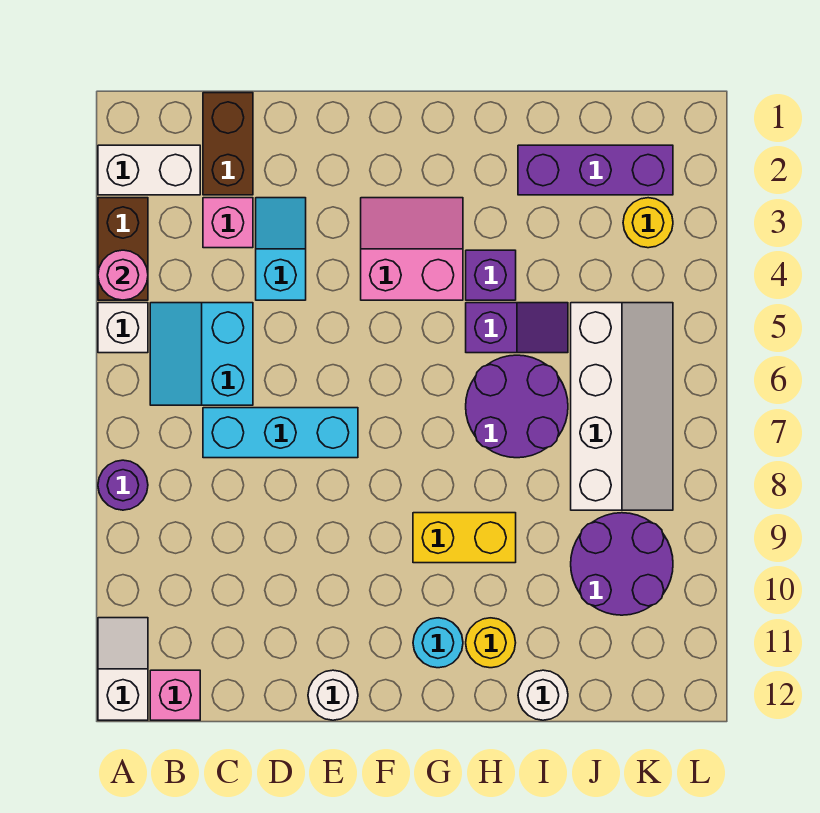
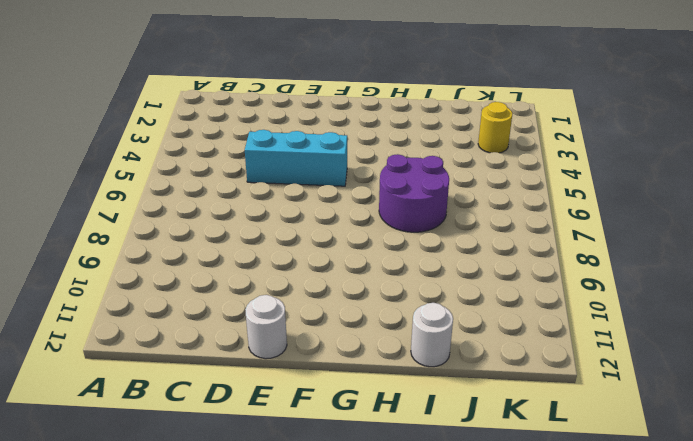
cyan brick D5:F5 level 1 -> cyan brick C7:E7 level 1
none -> white brick A2:B2 level 1
none -> brown brick A3:A4 level 1
none -> white brick A5 level 1

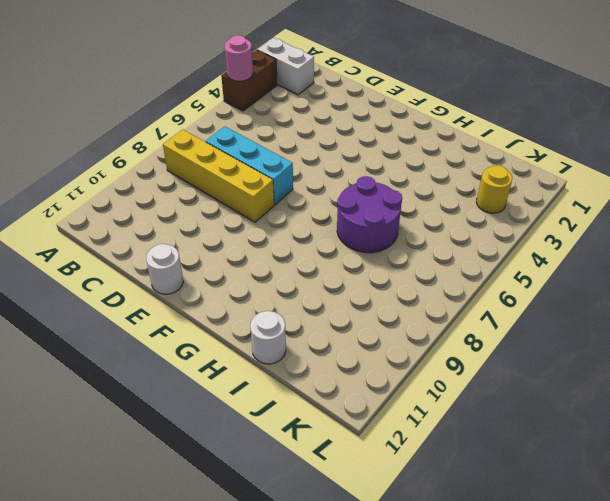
yellow brick B8:E8 level 1 -> none
none -> white brick A5 level 1
none -> purple round brick A8 level 1
none -> white slope A11:A12 level 1 top 12

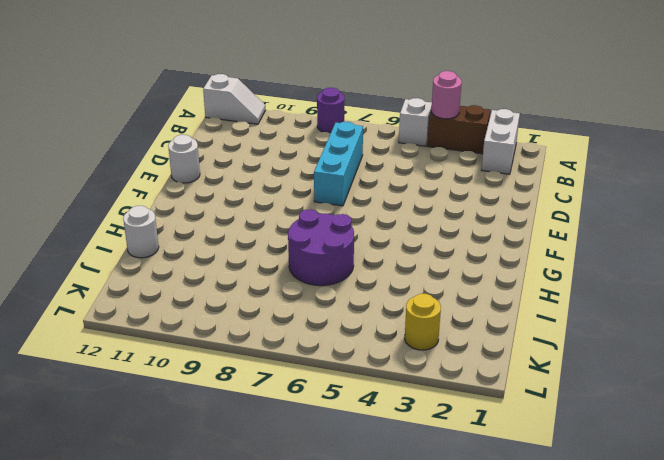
none -> cyan slope B5:C6 level 1 top C
none -> pink brick B12 level 1
none -> brown brick C1:C2 level 1

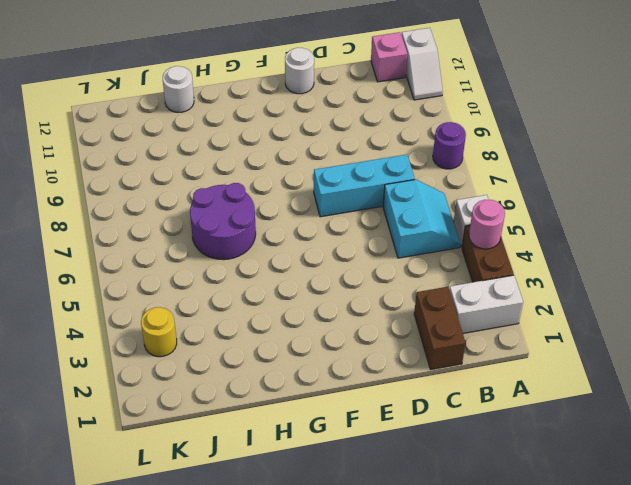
none -> pink brick C3 level 1
none -> cyan slope D3:D4 level 1 top 4
none -> pink slope F3:G4 level 1 top 4

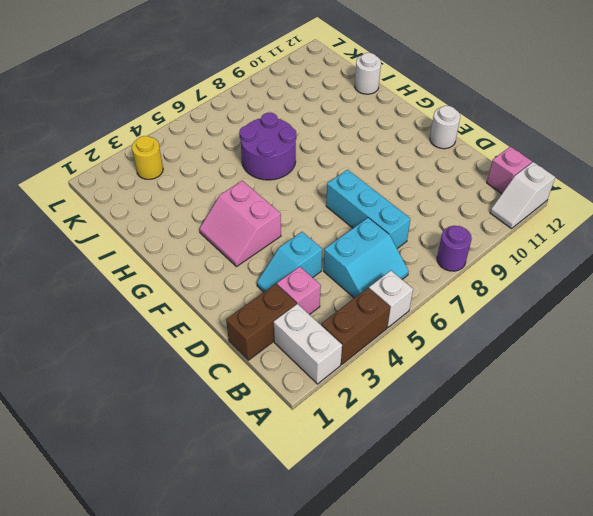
none -> yellow brick G9:H9 level 1
none -> cyan round brick G11 level 1
none -> purple brick H4 level 1

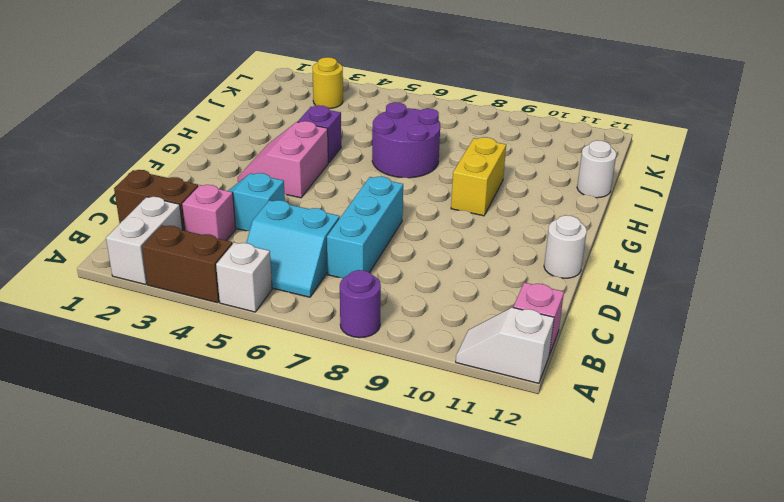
none -> cyan round brick G11 level 1
none -> purple slope H5:I5 level 1 top H
none -> yellow round brick H11 level 1

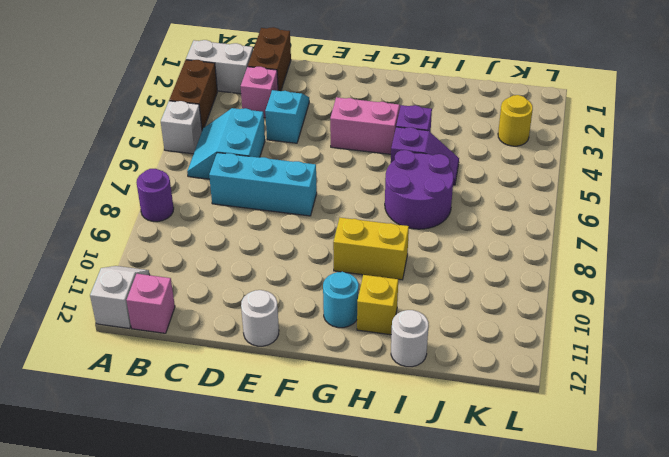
yellow brick H11 level 1 -> yellow round brick H11 level 1
none -> purple brick I2:K2 level 1
none -> white slope J5:K8 level 1 top J
none -> purple round brick J9:K10 level 1

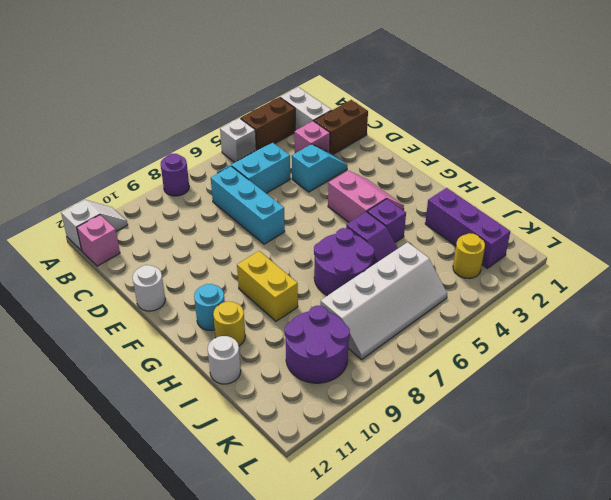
none -> pink round brick A4 level 2

